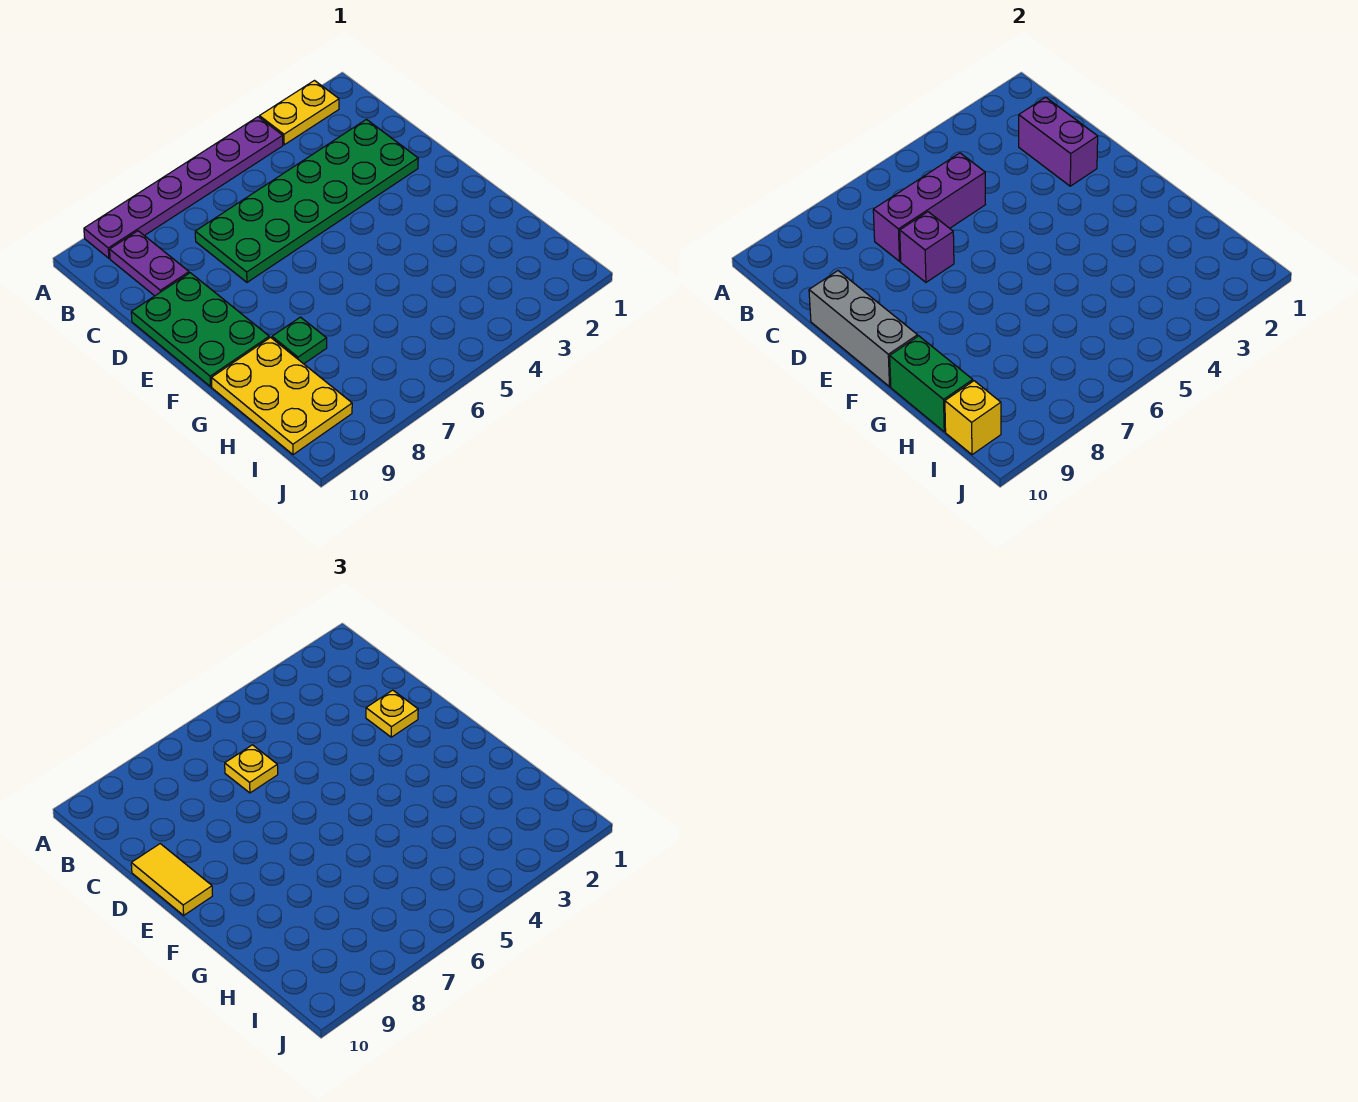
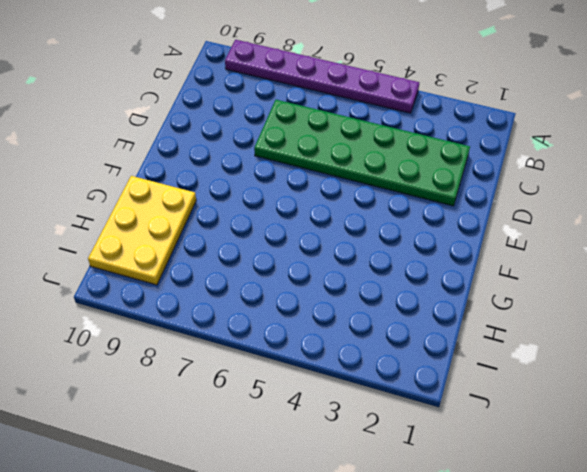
none -> yellow plate A2:A3 level 1
none -> purple plate B9:C9 level 1
none -> green plate D9:F10 level 1

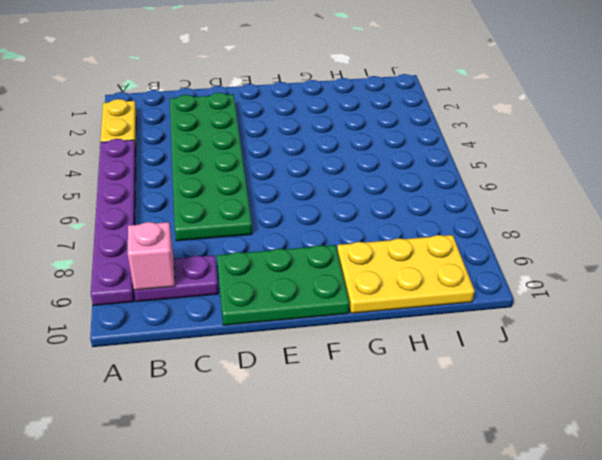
pink brick B9 level 2 -> none
none -> green plate G8 level 1
none -> purple brick C2:D2 level 2
none -> purple brick C5:C7 level 2

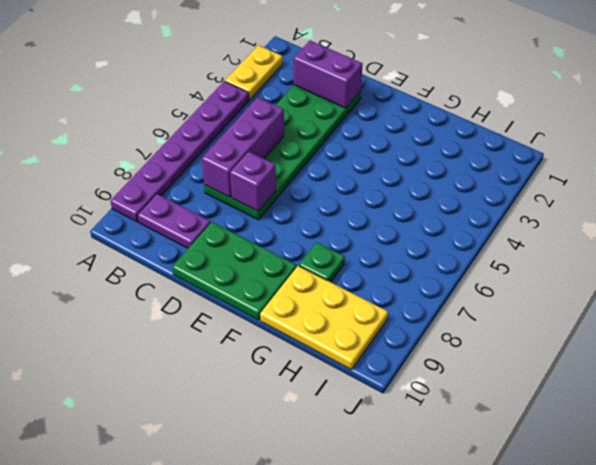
none -> grey brick D10:F10 level 2
none -> green brick G10:H10 level 2
none -> yellow brick I10 level 2

